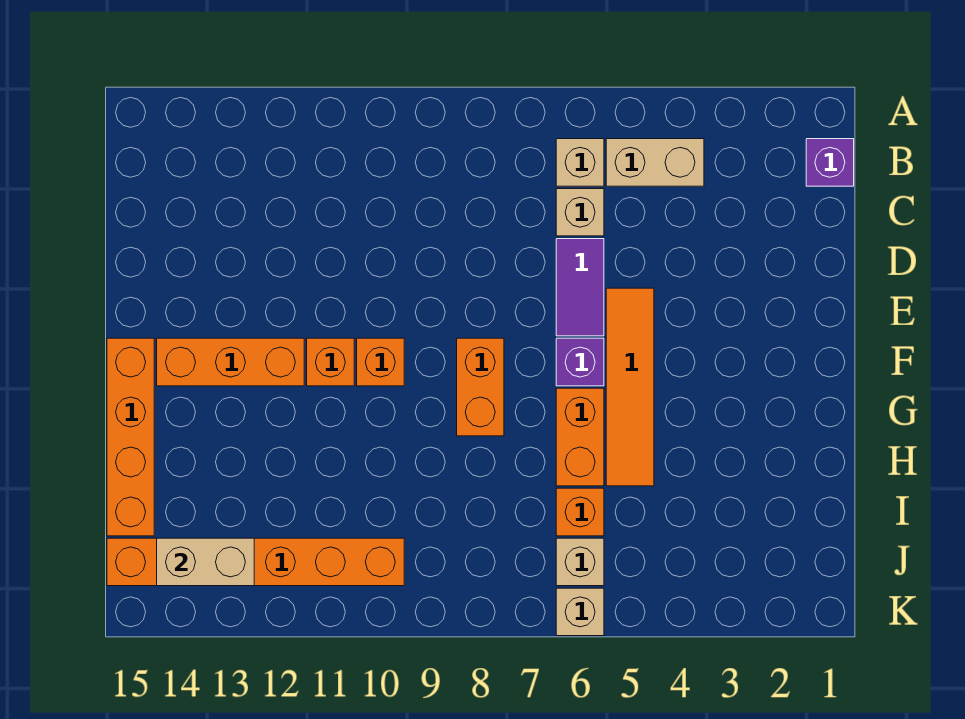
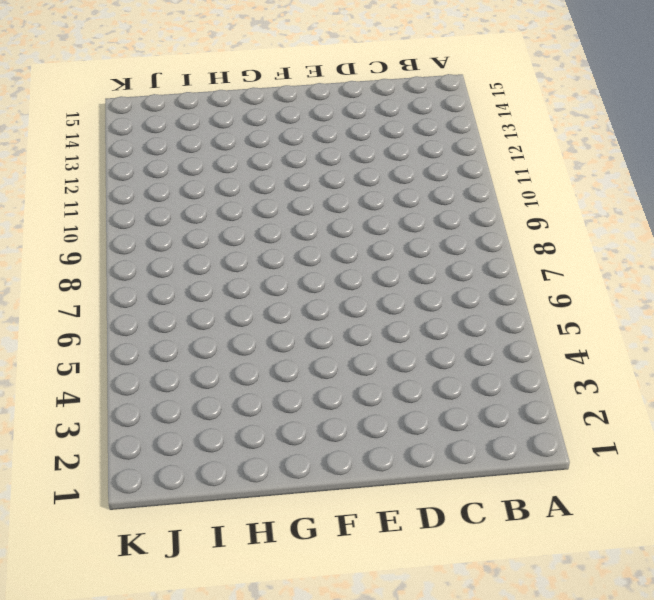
none -> purple brick B1 level 1
none -> tan brick B4:B5 level 1
none -> tan brick B6 level 1

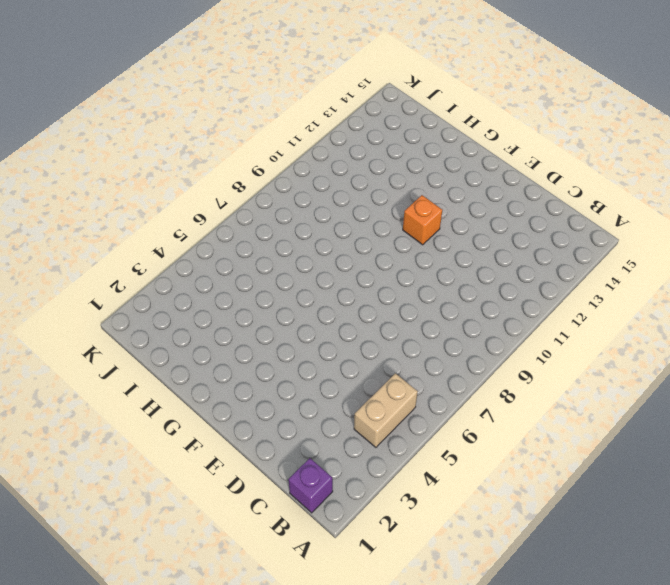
none -> tan brick B6 level 1
none -> tan brick C6 level 1
none -> purple tile D6:E6 level 1

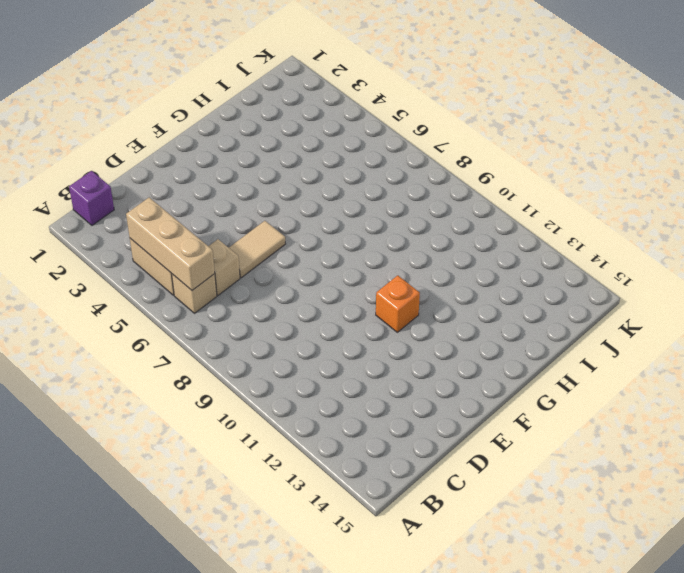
tan brick B4:B6 level 2 -> none
tan tile D6:E6 level 1 -> purple tile D6:E6 level 1
none -> orange tile E5:H5 level 1
none -> purple brick F6 level 1
none -> orange brick F8:G8 level 1

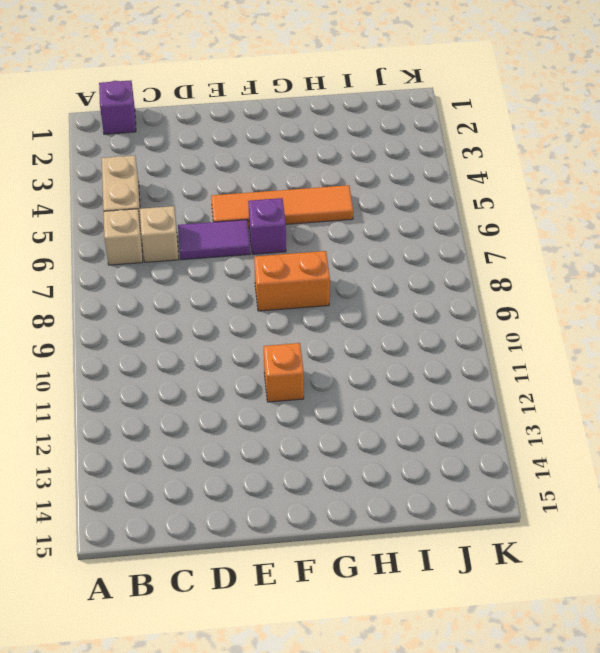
none -> orange brick F10 level 1
none -> orange brick F12:F14 level 1
none -> orange brick F15:I15 level 1

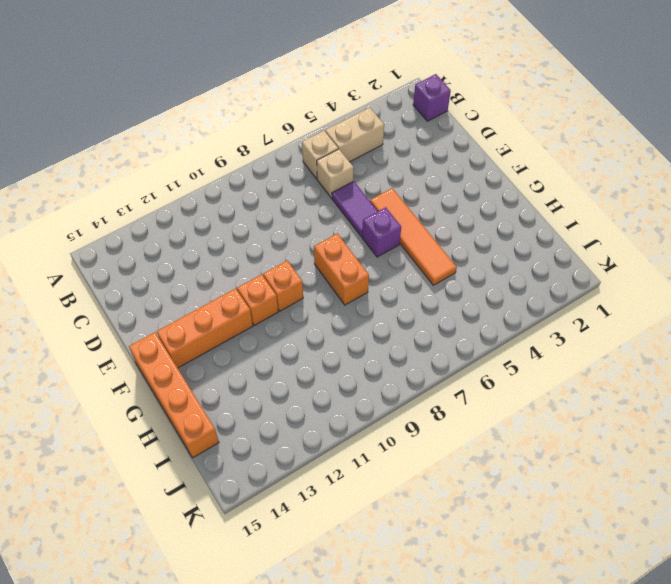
none -> orange brick G6:H6 level 1
none -> orange brick I6 level 1
none -> tan brick J6 level 1

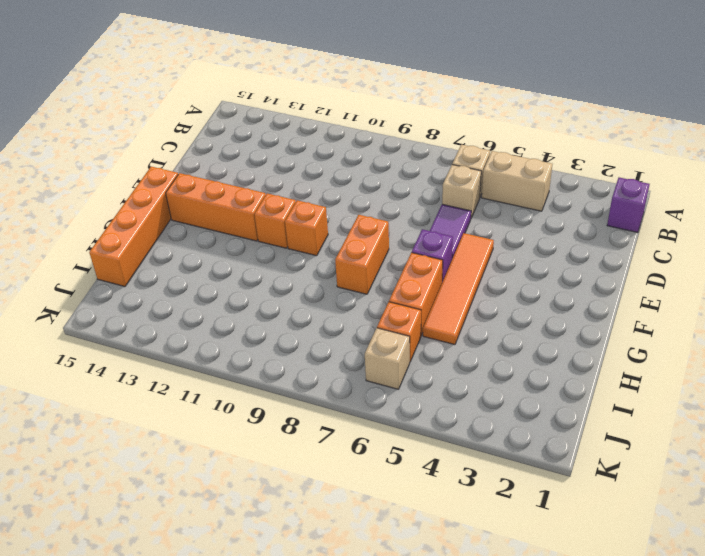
none -> orange brick J10:J15 level 1
none -> tan brick K6 level 1
none -> tan brick J13:J14 level 2

